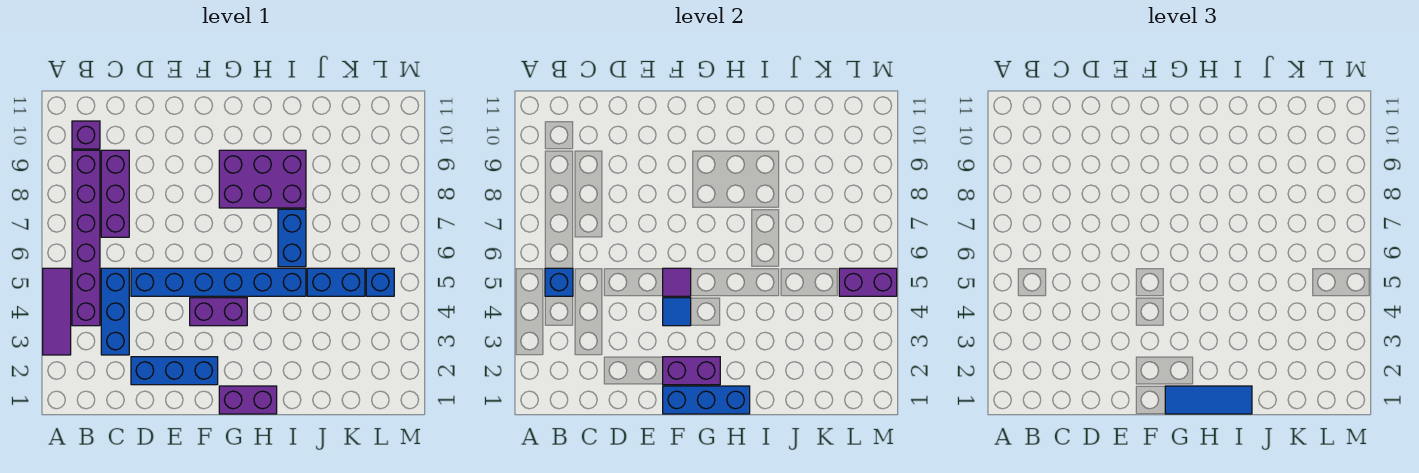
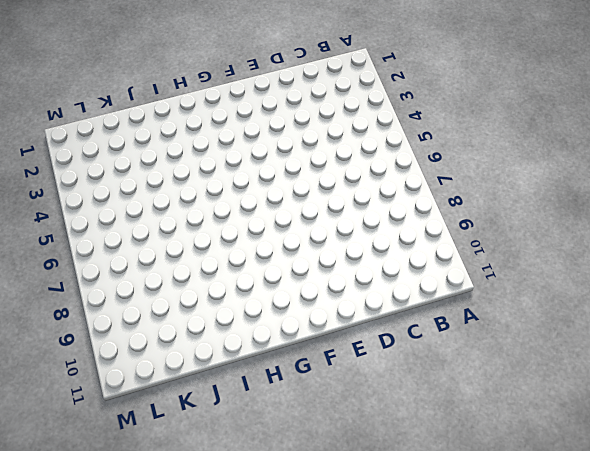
none -> purple tile A3:A5 level 1
none -> purple brick B4:B9 level 1
none -> purple brick B10 level 1

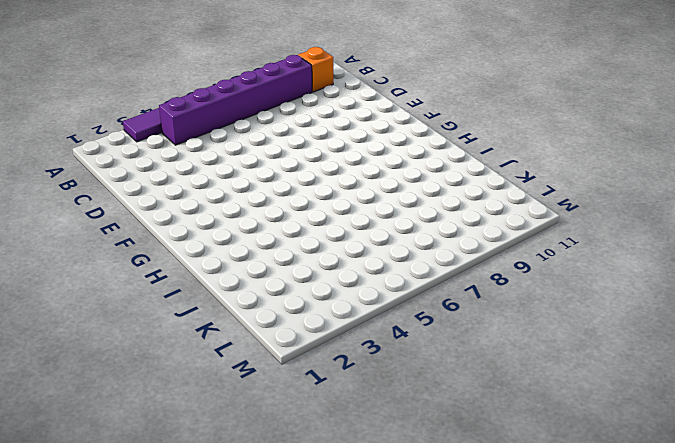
orange brick B10 level 1 -> purple brick B10 level 1
none -> blue brick C3:C5 level 1
none -> purple brick C7:C9 level 1
none -> blue brick D2:F2 level 1

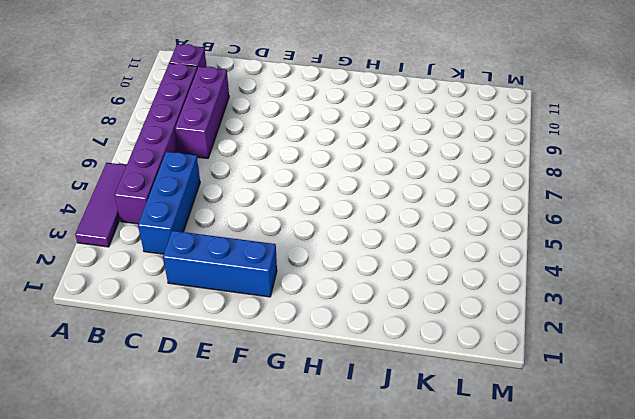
none -> blue brick D5:I5 level 1
none -> purple brick F4:G4 level 1
none -> purple brick G1:H1 level 1

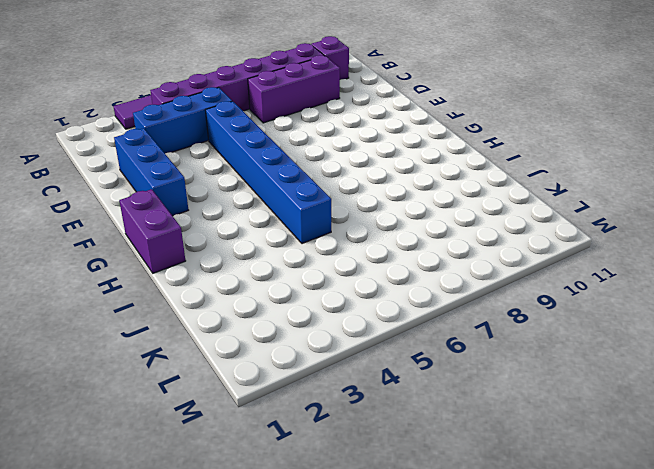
none -> purple brick F4:G4 level 1
none -> purple brick G8:I9 level 1
none -> blue brick I6:I7 level 1

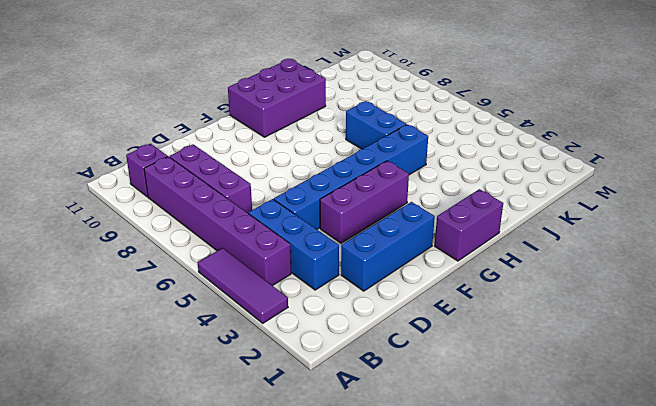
purple brick E4:G4 level 1 -> purple brick F4:G4 level 1
purple brick G10:I11 level 1 -> purple brick G8:I9 level 1
none -> blue brick J5:K5 level 1
none -> blue brick L5 level 1
none -> blue brick B5 level 2

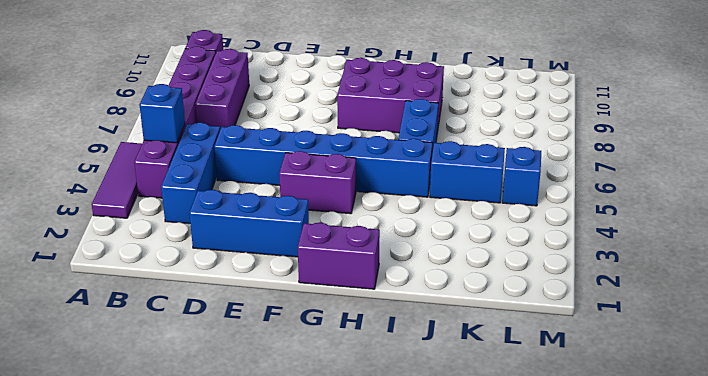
none -> blue brick F1:H1 level 2
none -> purple brick F2:G2 level 2
none -> blue tile F4 level 2

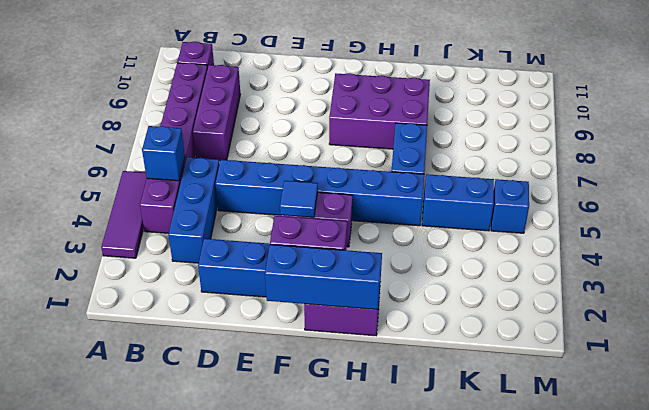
none -> purple tile F5 level 2
none -> purple brick L5:M5 level 2
none -> blue tile G1:I1 level 3

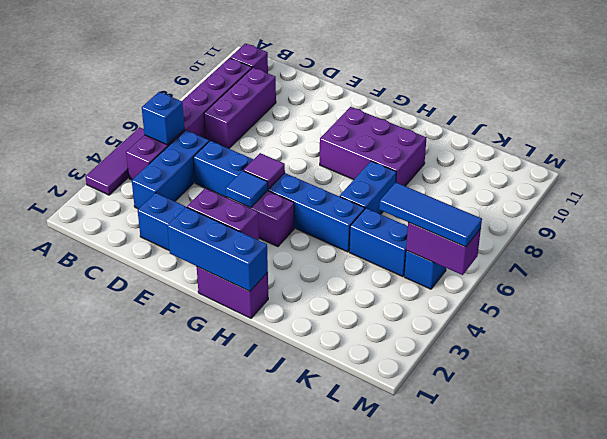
blue tile K5:M5 level 3 -> blue tile G1:I1 level 3

